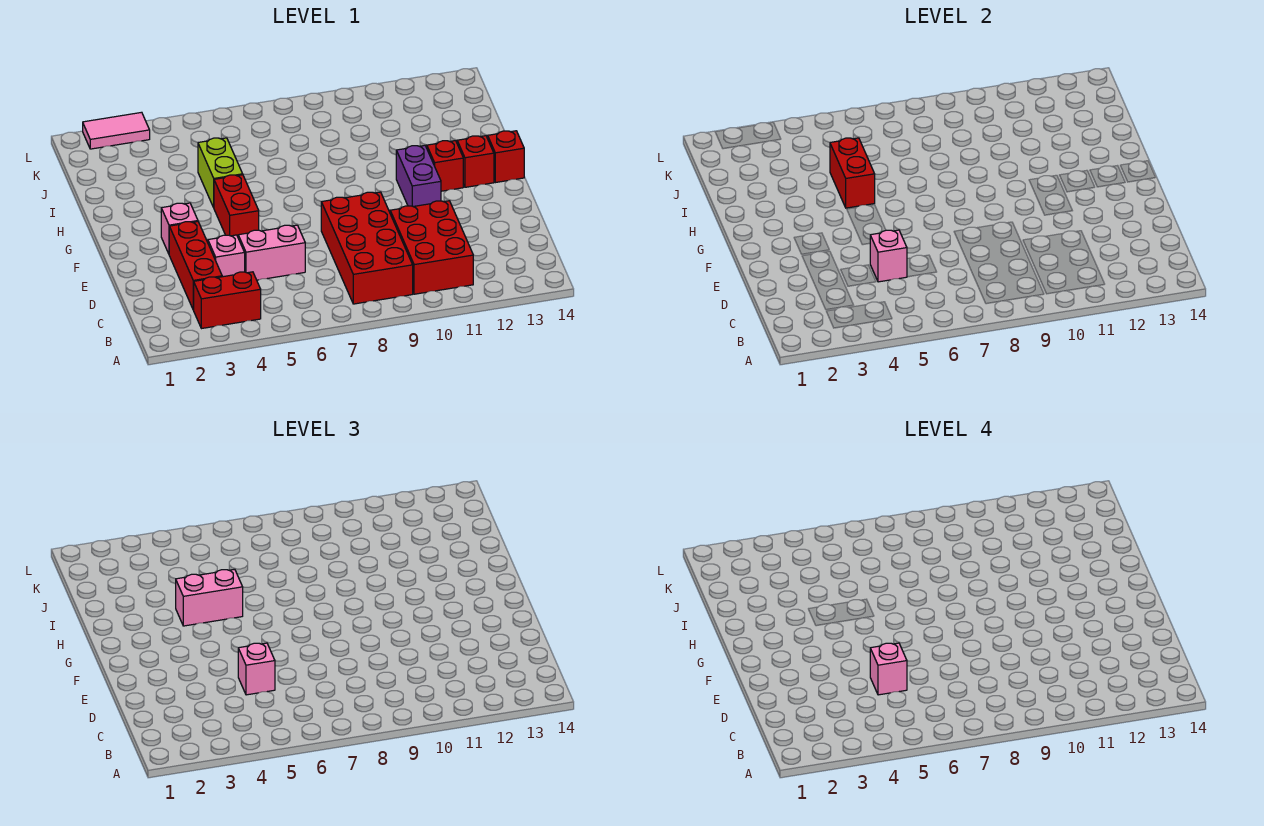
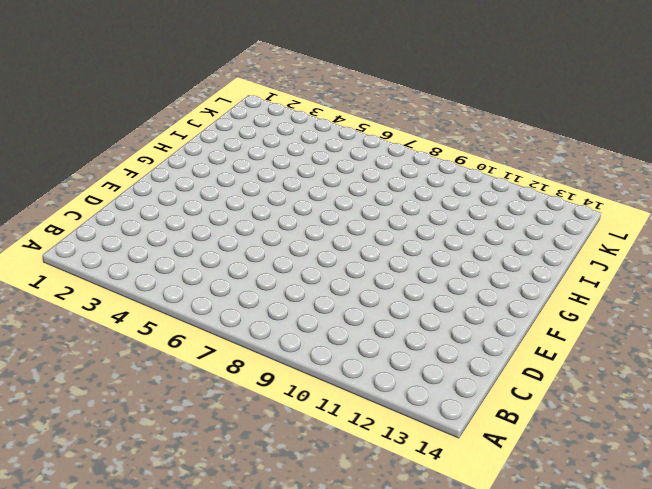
none -> red brick B3:B4 level 1
none -> red brick B8:E9 level 1
none -> red brick B10:D11 level 1

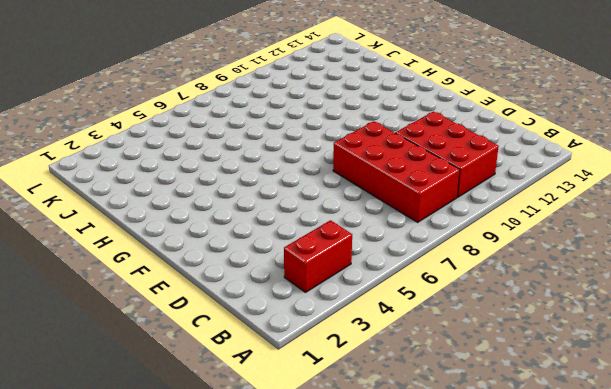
none -> red brick C3:E3 level 1
none -> pink brick D4 level 1
none -> pink brick D5:D6 level 1

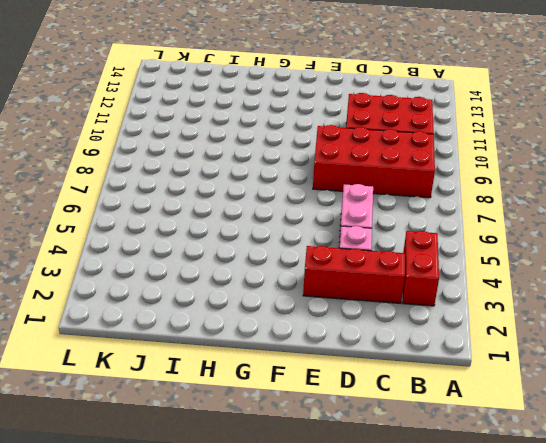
none -> pink brick F3 level 1
none -> red brick F5:G5 level 1
none -> purple brick F11:G11 level 1

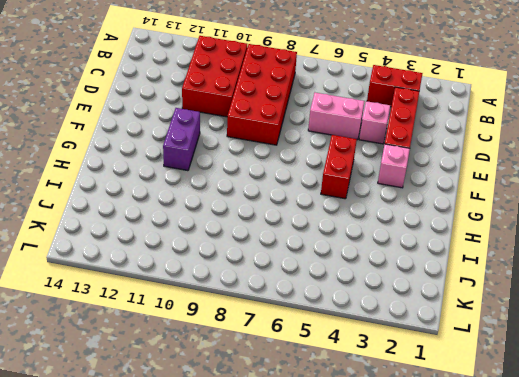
none -> red brick G12 level 1
none -> red brick G13 level 1
none -> red brick G14 level 1

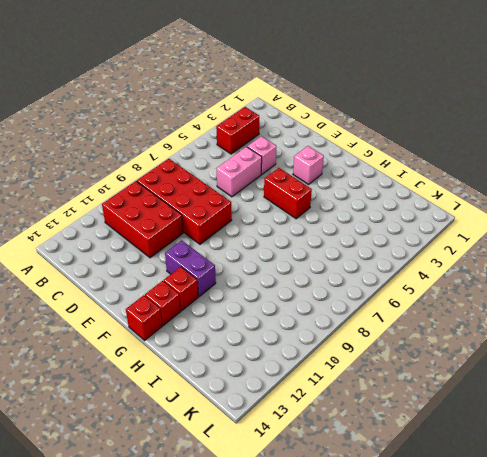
none -> red brick C3:E3 level 1
none -> lime brick H5:I5 level 1
none -> pink tile L2:L3 level 1

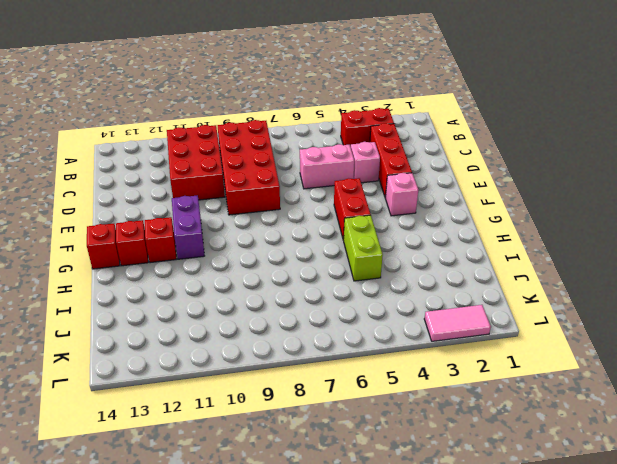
none -> pink brick D5 level 2
none -> red brick H5:I5 level 2
none -> pink brick D5 level 3

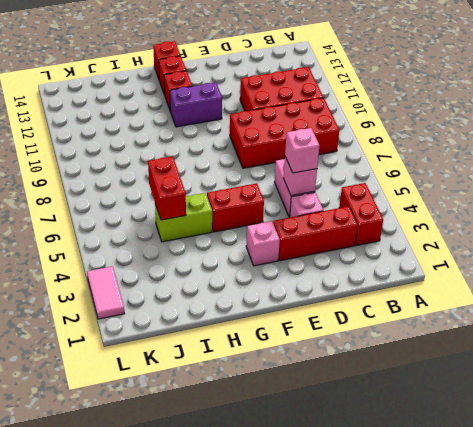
red brick I5:I6 level 2 -> red brick H5:I5 level 2
none -> pink brick H4:H5 level 3
none -> pink brick D5 level 4

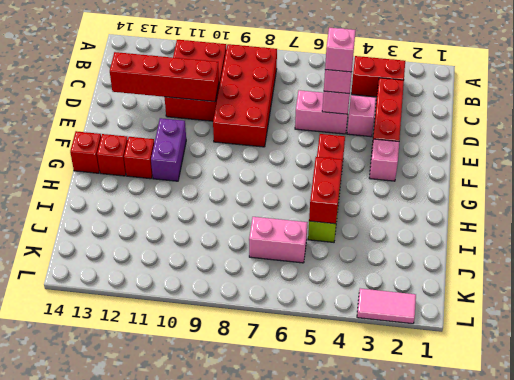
red brick D10:D13 level 2 -> none
pink brick J6:J7 level 1 -> pink brick H4:H5 level 3

